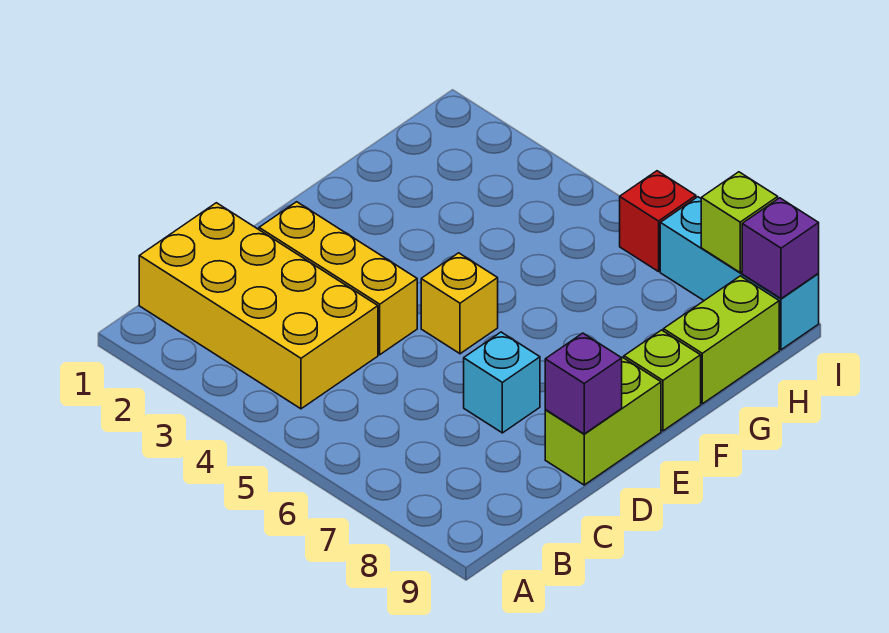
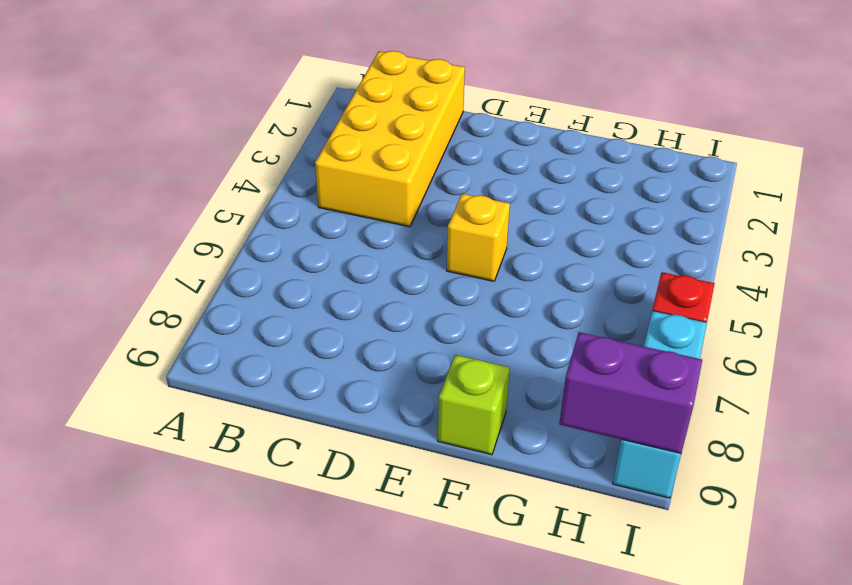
purple brick H9:I9 level 2 -> purple brick I9 level 2
none -> yellow brick D2:D4 level 1
none -> cyan brick D7 level 1
none -> lime brick D9:E9 level 1

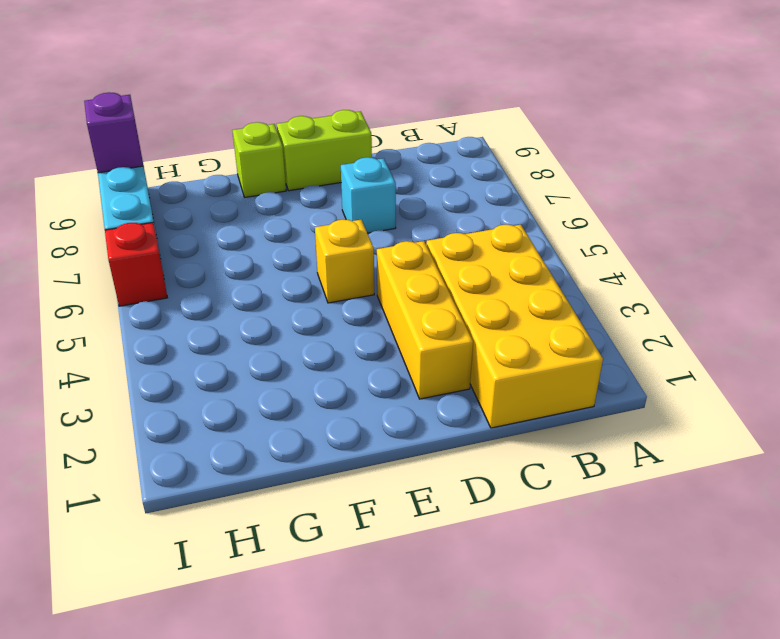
none -> lime brick G9:H9 level 1
none -> purple brick D9 level 2
none -> lime brick I8 level 2

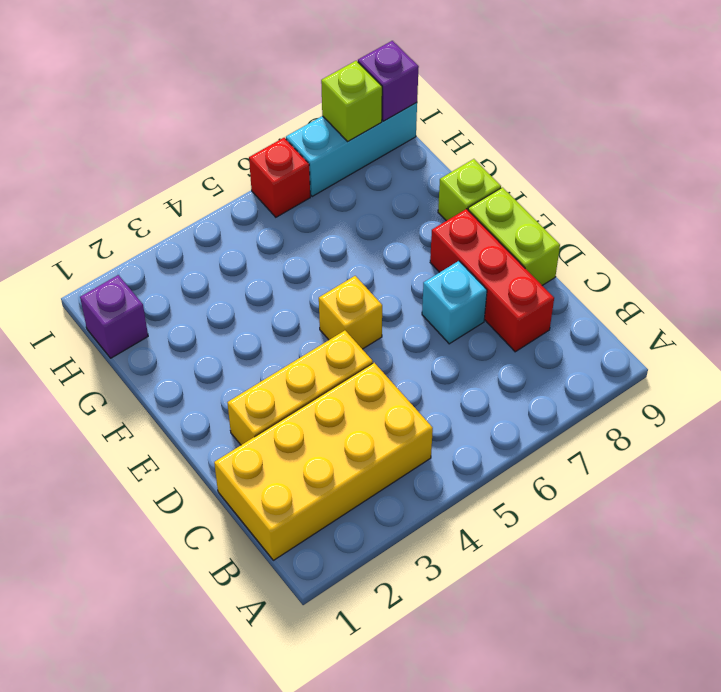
red brick C8:E8 level 1 -> none
purple brick H1 level 1 -> purple brick D9 level 2
none -> lime brick G9:H9 level 1

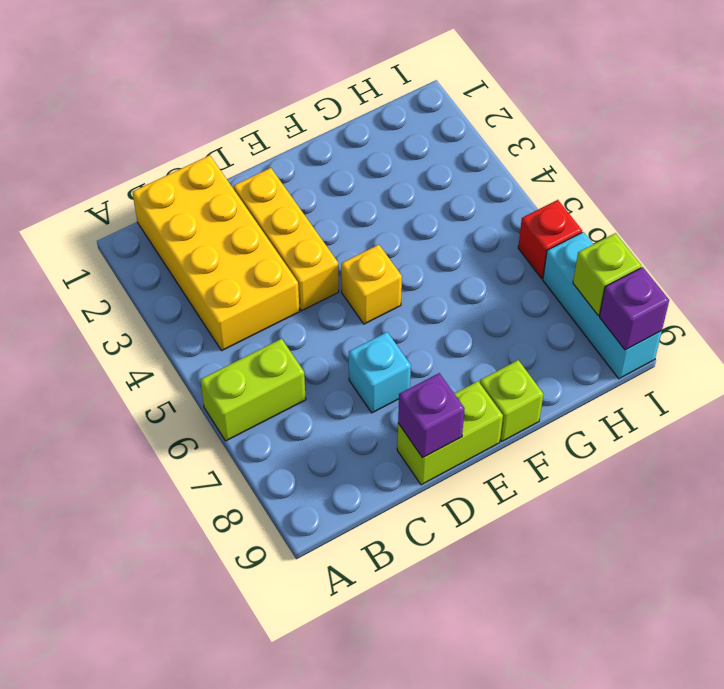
lime brick A6:B6 level 1 -> lime brick G9:H9 level 1

